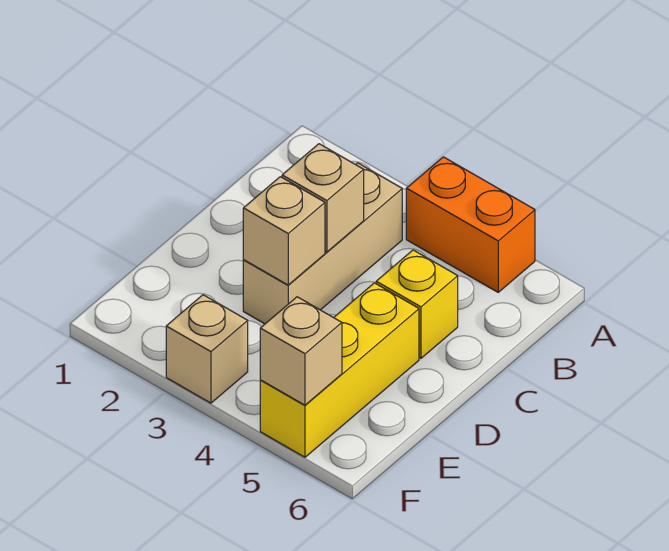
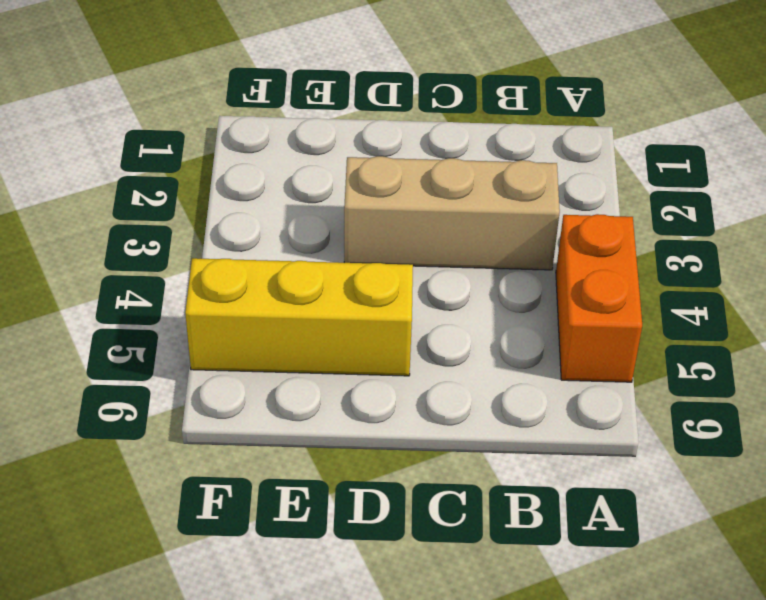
none -> yellow brick C5 level 1
none -> tan brick F3 level 1

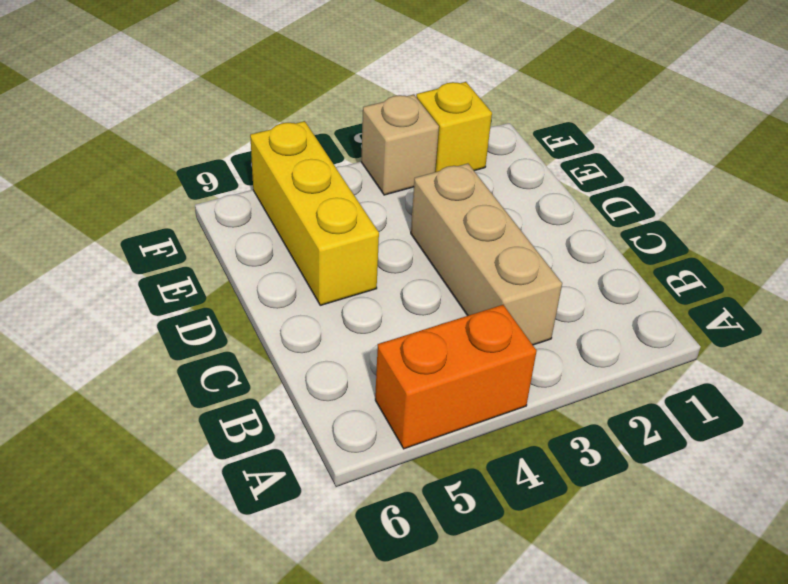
yellow brick F2 level 1 -> yellow brick C5 level 1
none -> tan brick C3 level 2
none -> tan brick D3 level 2

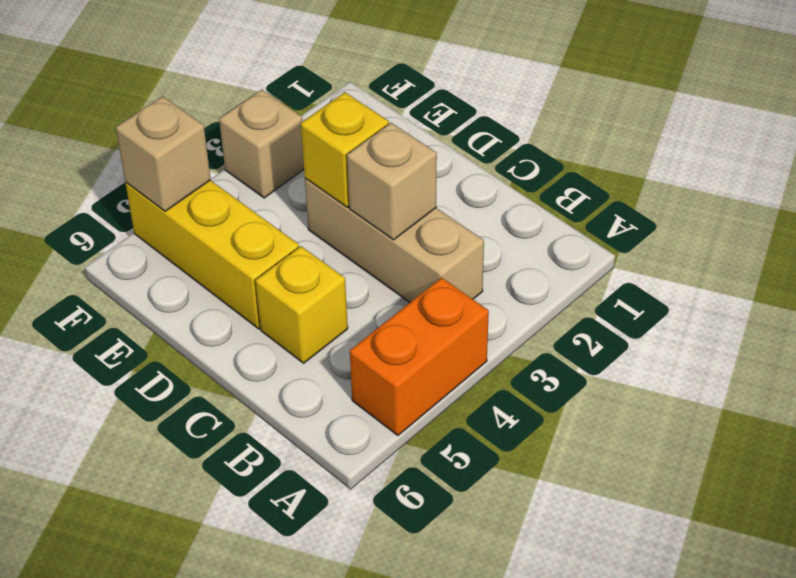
yellow brick D3 level 2 -> tan brick D3 level 2

